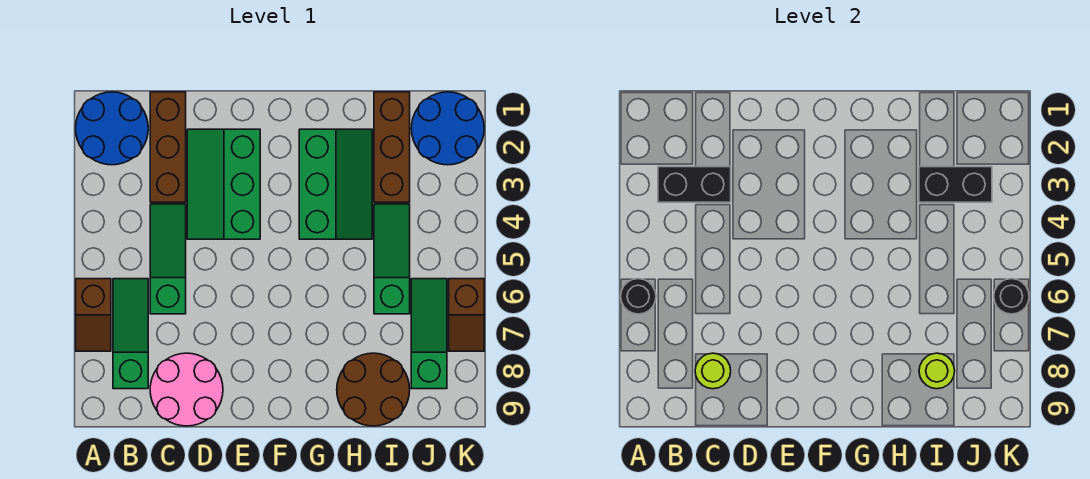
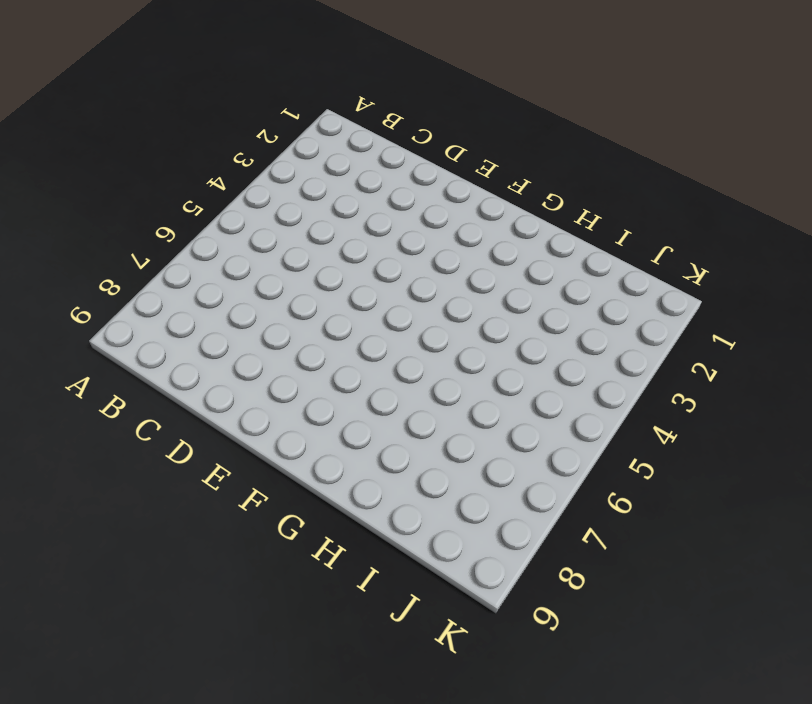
none -> blue round brick A1:B2 level 1
none -> brown slope A6:A7 level 1 top 6
none -> green slope B6:B8 level 1 top 8

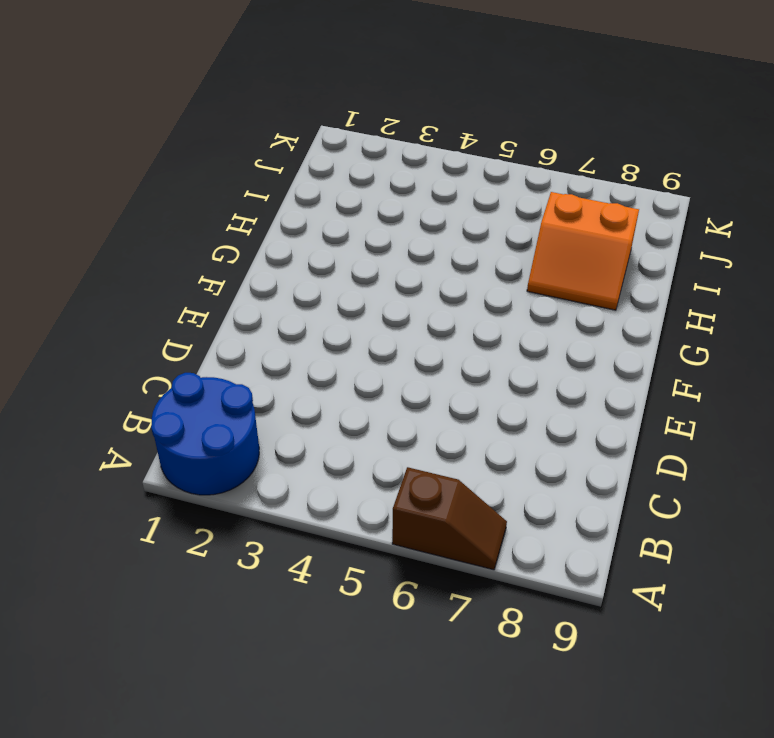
orange slope H7:I8 level 1 top I -> brown round brick H8:I9 level 1
none -> green slope B6:B8 level 1 top 8
none -> brown brick C1:C3 level 1
none -> green slope C4:C6 level 1 top 6

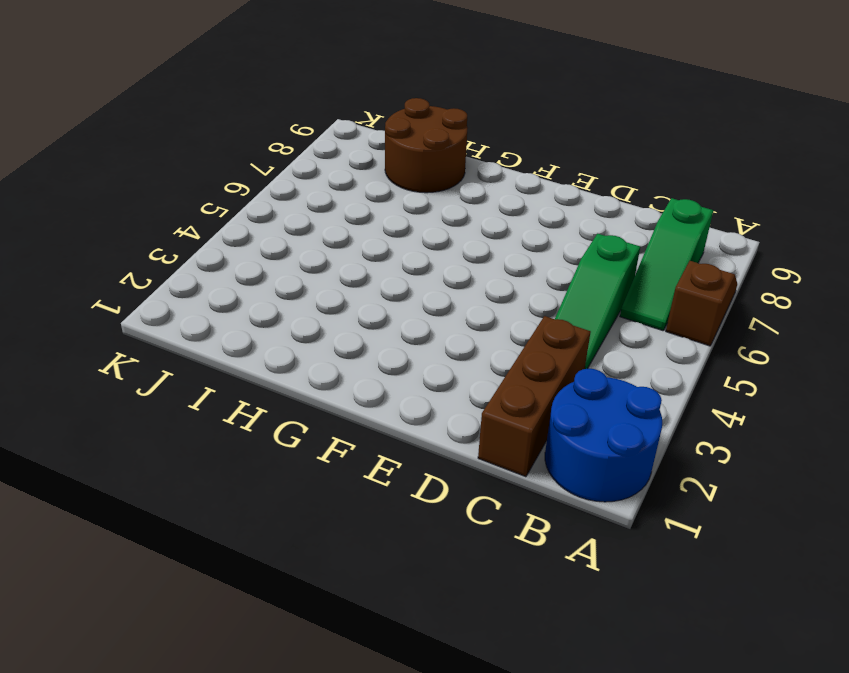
none -> pink round brick C8:D9 level 1
none -> green slope D2:E4 level 1 top E
none -> green slope G2:H4 level 1 top G

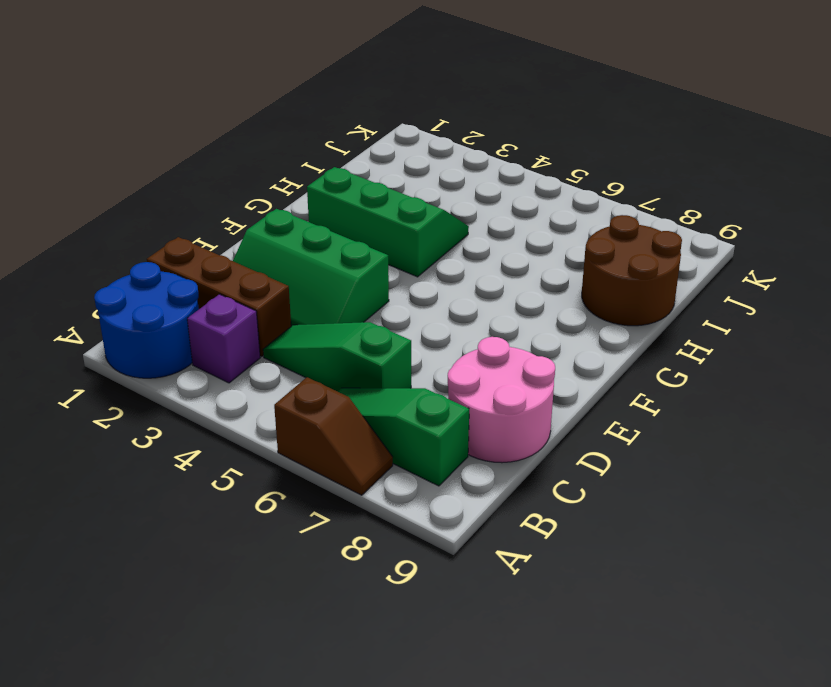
purple brick B3 level 1 -> none
none -> brown brick I1:I3 level 1
none -> green slope I4:I6 level 1 top 6
none -> blue round brick J1:K2 level 1

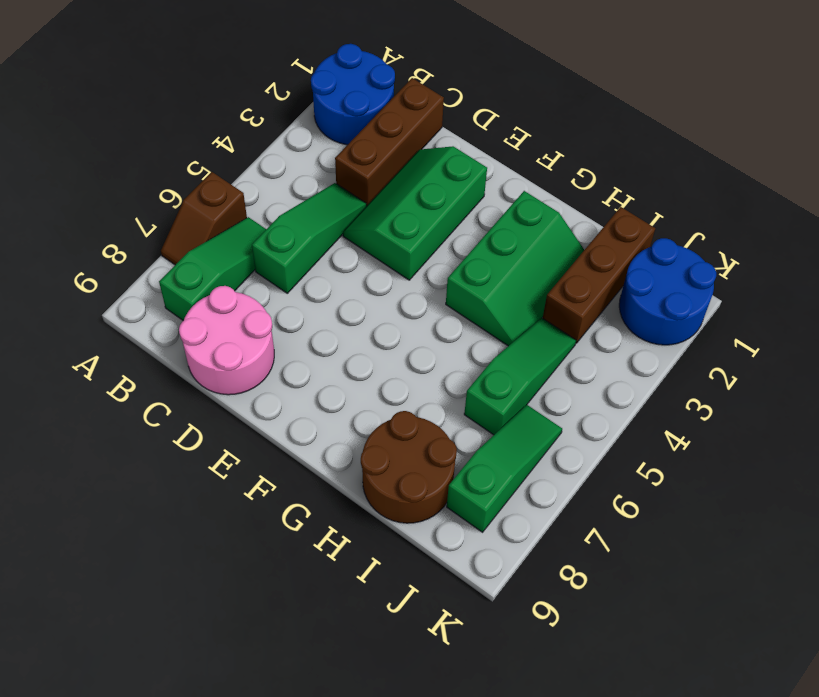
none -> brown slope K6:K7 level 1 top 6
none -> black round brick A6 level 2
none -> black brick B3:C3 level 2

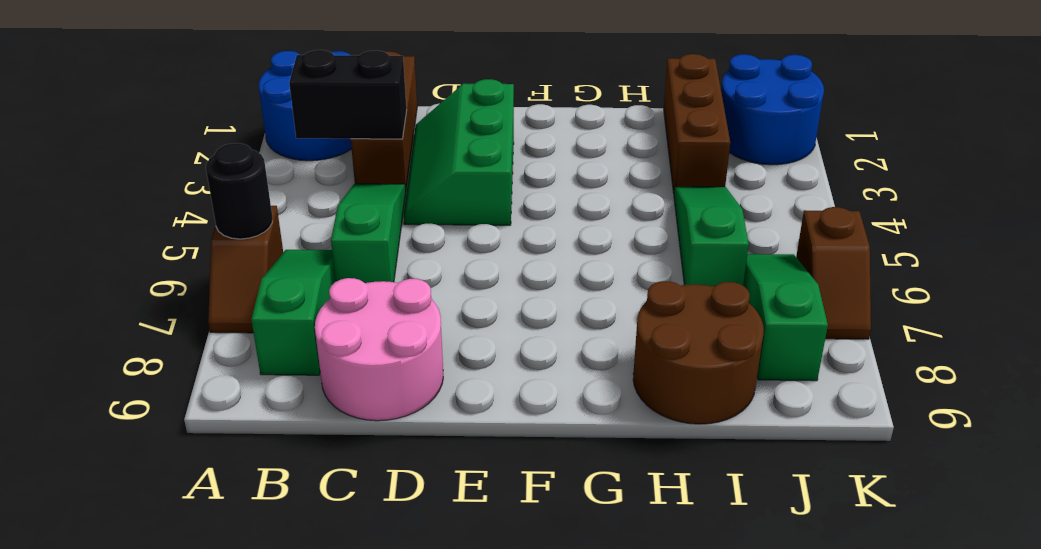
none -> green slope G2:H4 level 1 top G
none -> lime round brick C8 level 2
none -> black brick I3:J3 level 2

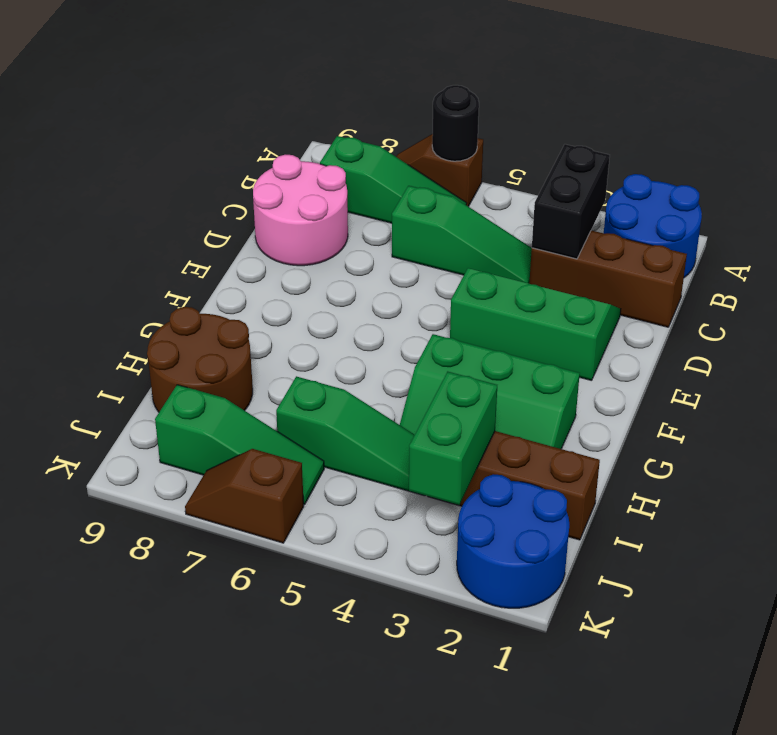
green brick I3:J3 level 2 -> black brick I3:J3 level 2
none -> lime round brick C8 level 2
none -> lime round brick I8 level 2
none -> black round brick K6 level 2

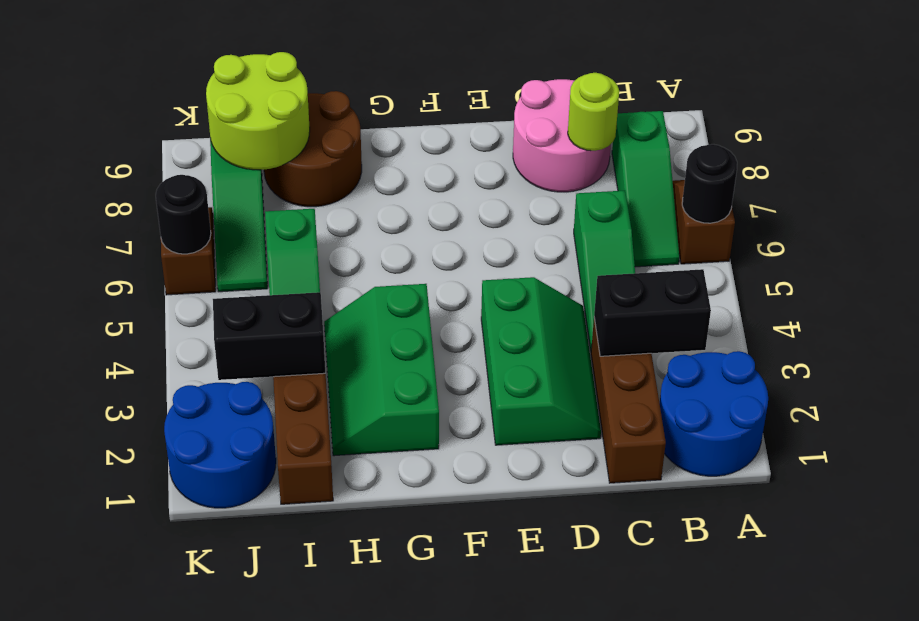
lime round brick I8:J9 level 2 -> lime round brick I8 level 2

